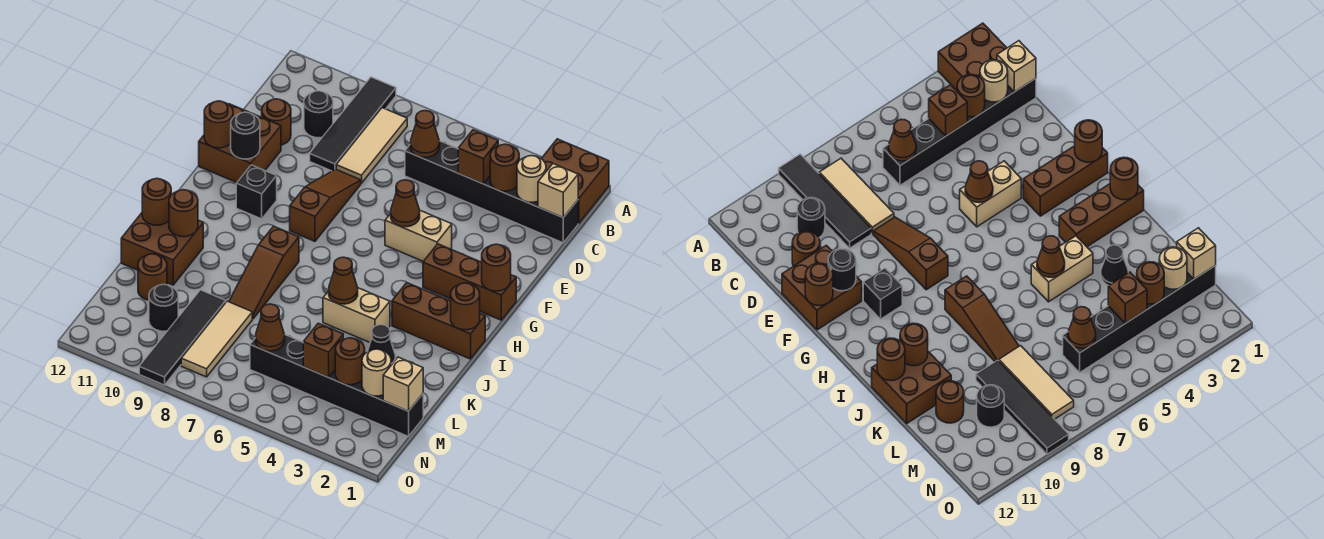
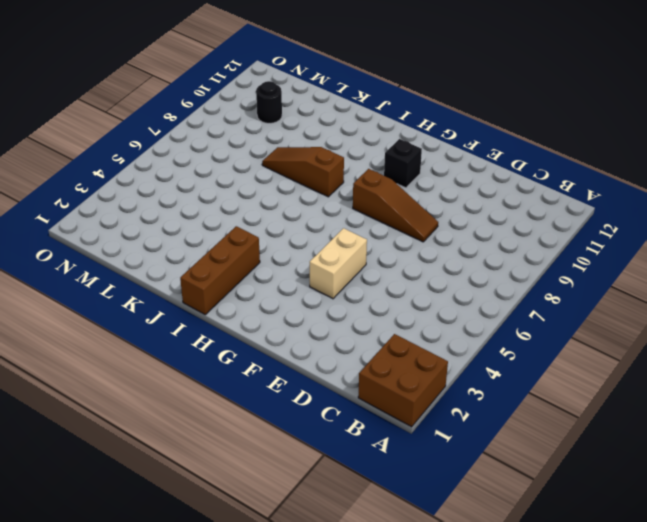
none -> black tile A9:D9 level 1
none -> tan tile B8:D8 level 1
none -> black brick C1:C6 level 1
none -> black round brick C10 level 1

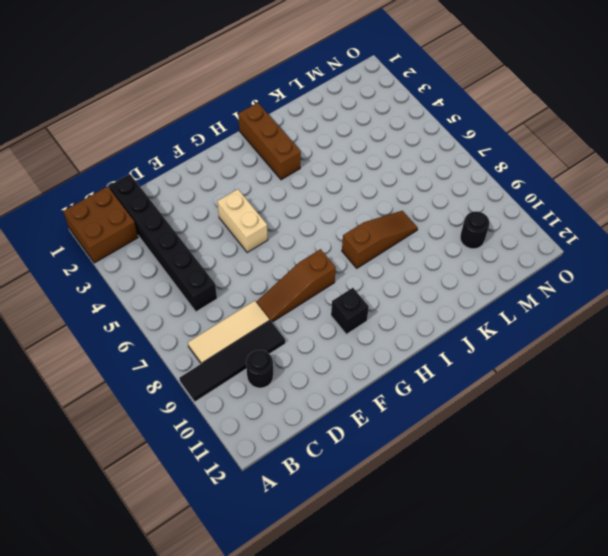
none -> brown round brick D11 level 1
none -> brown brick E11:F12 level 1
none -> brown brick G1:G3 level 1
none -> tan brick J4:J5 level 1

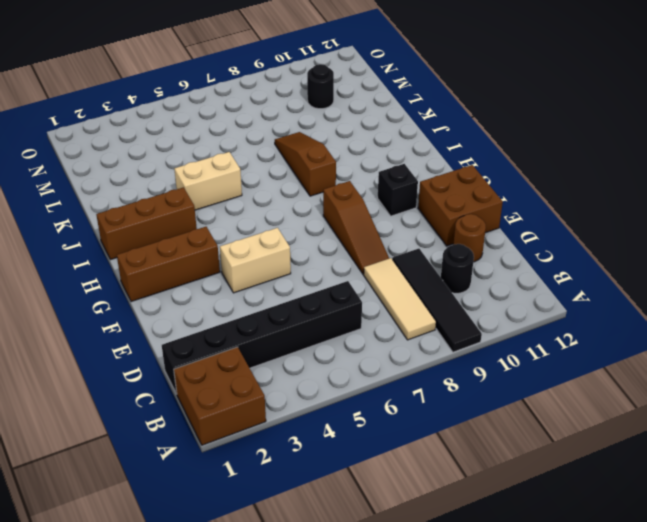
none -> brown brick J11:K12 level 1
none -> black cone K3 level 1
none -> tan tile L8:N8 level 1
none -> black tile L9:O9 level 1

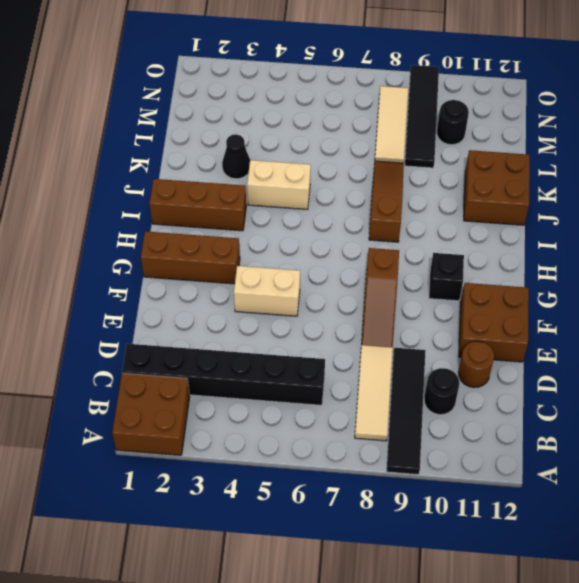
none -> brown round brick L11 level 1
none -> black brick M1:M6 level 1
none -> tan brick C1 level 2
none -> tan round brick C2 level 2

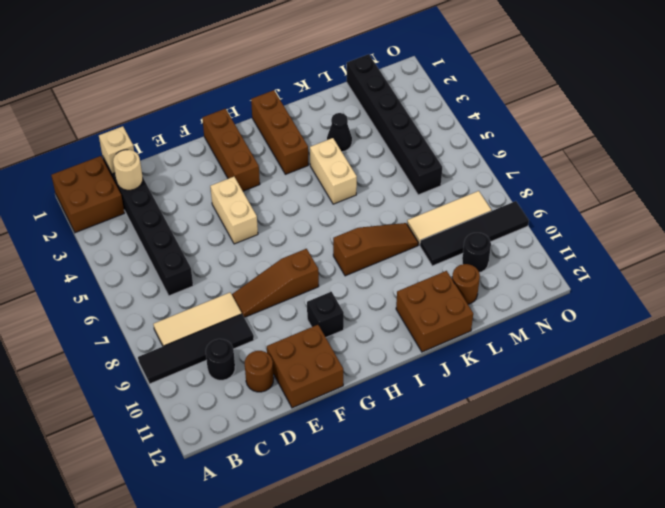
none -> brown round brick C3 level 2
none -> brown brick C4 level 2
none -> brown cone C6 level 2
none -> brown cone F5 level 2

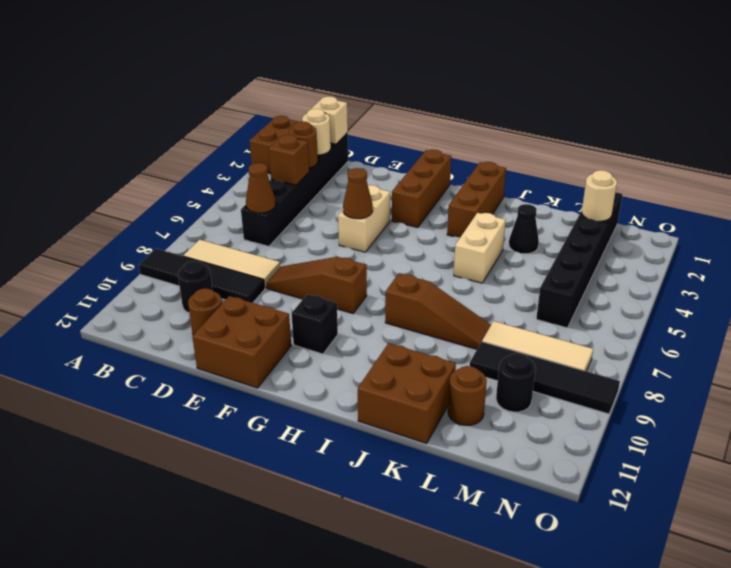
none -> black round brick F11 level 2
none -> brown round brick F12 level 2
none -> brown round brick G1 level 2
none -> brown round brick I1 level 2

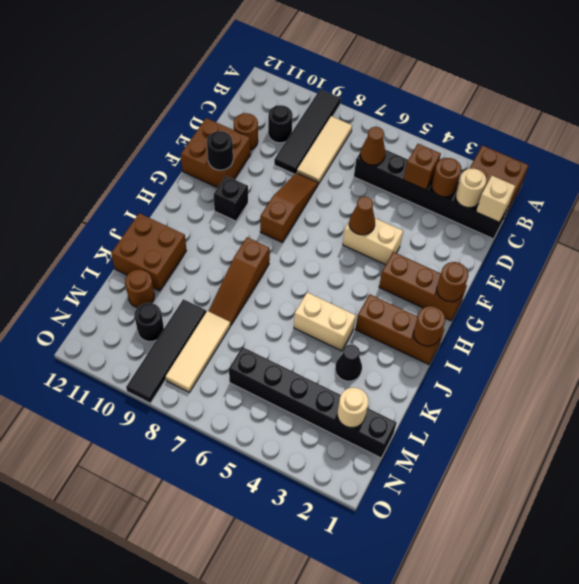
none -> brown round brick F12 level 2
none -> brown cone J5 level 2
none -> brown round brick J11 level 2
none -> brown round brick J12 level 2

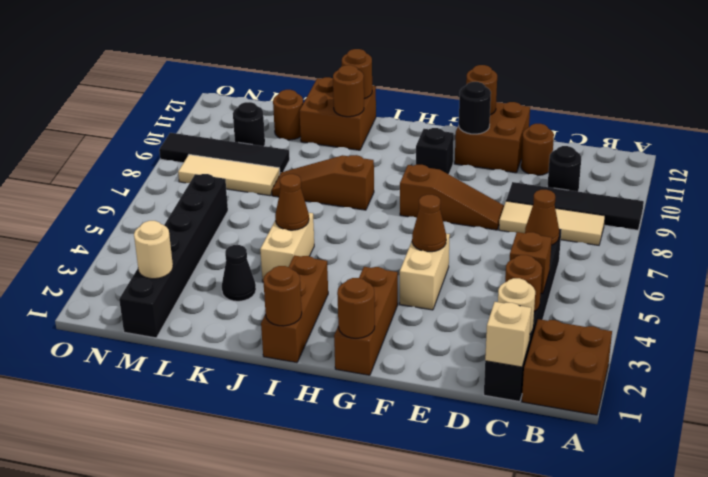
none -> tan brick M1 level 2
none -> brown round brick M3 level 2
none -> brown brick M4 level 2
none -> brown cone M6 level 2

